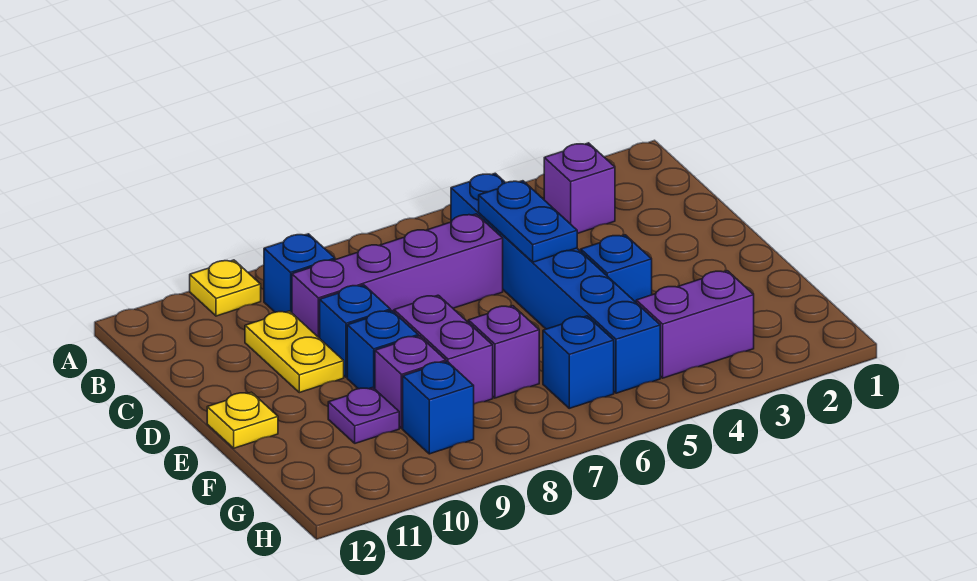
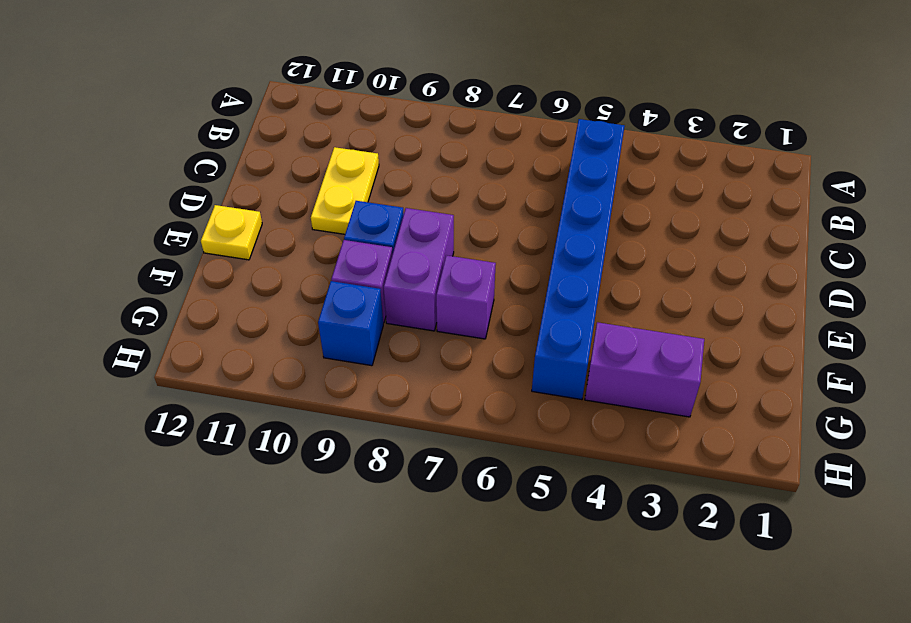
none -> yellow plate A10 level 1
none -> purple brick B3 level 1
none -> blue brick B9 level 1

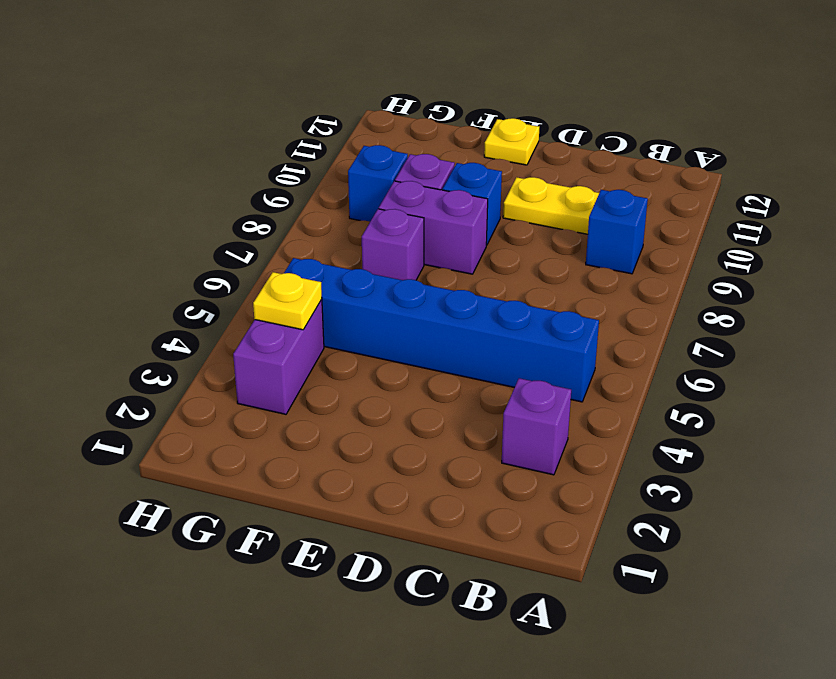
yellow plate G4 level 2 -> yellow plate A10 level 1
none -> purple brick C6:C9 level 1
none -> blue brick D9 level 1
none -> blue brick E4 level 1

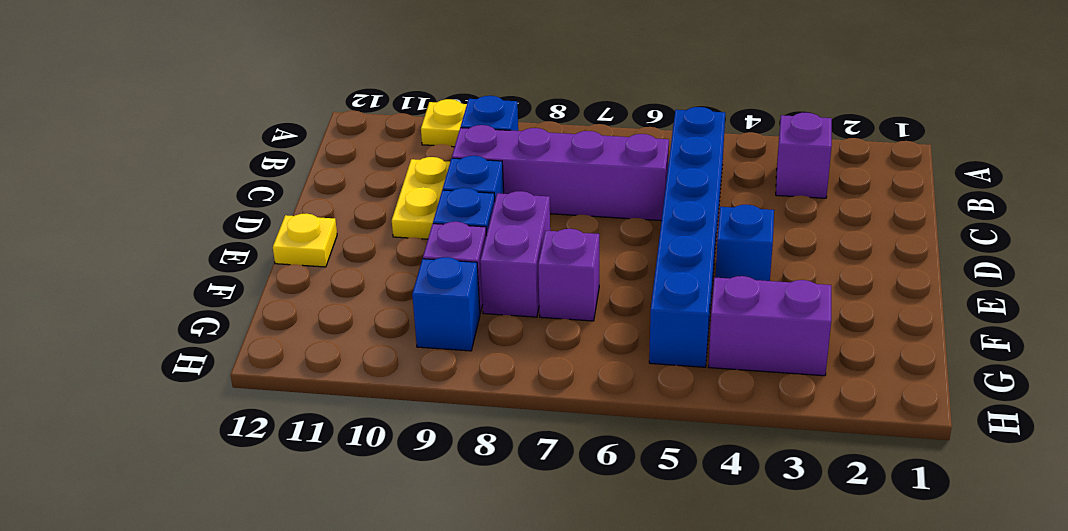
none -> purple plate F10 level 1
none -> blue brick G6 level 1
none -> blue plate C5:D5 level 2

